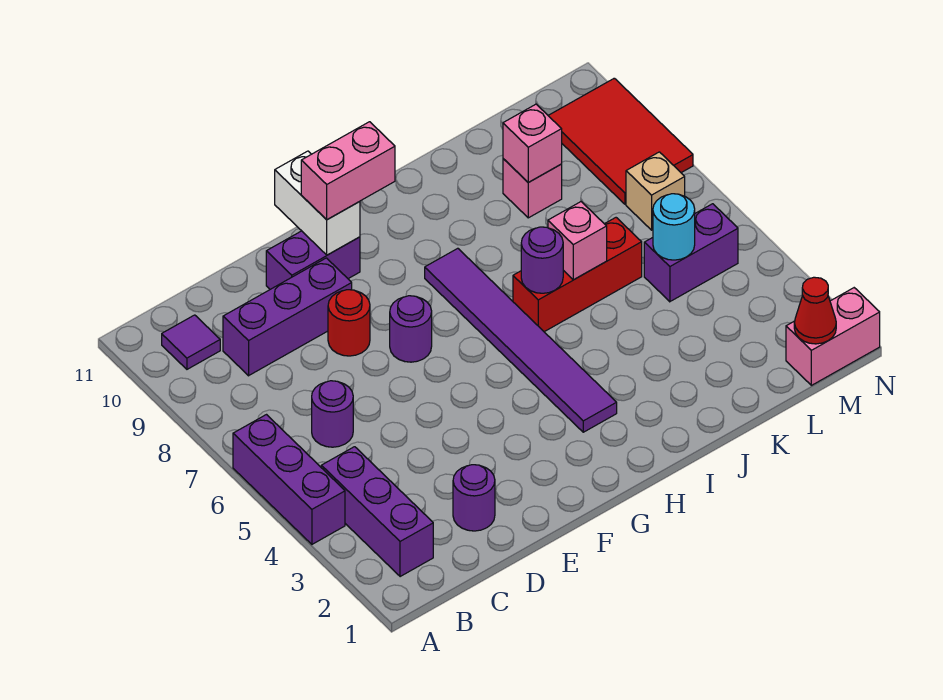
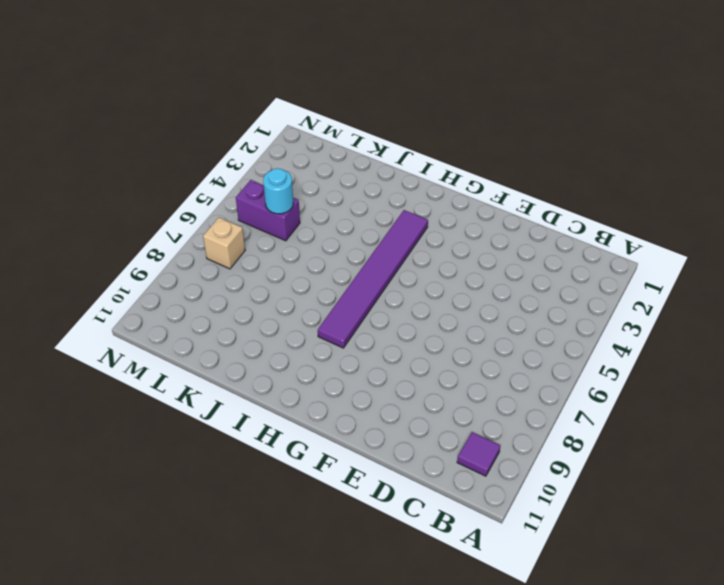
none -> purple brick A4:A6 level 1
none -> purple brick B2:B4 level 1
none -> purple round brick C6 level 1

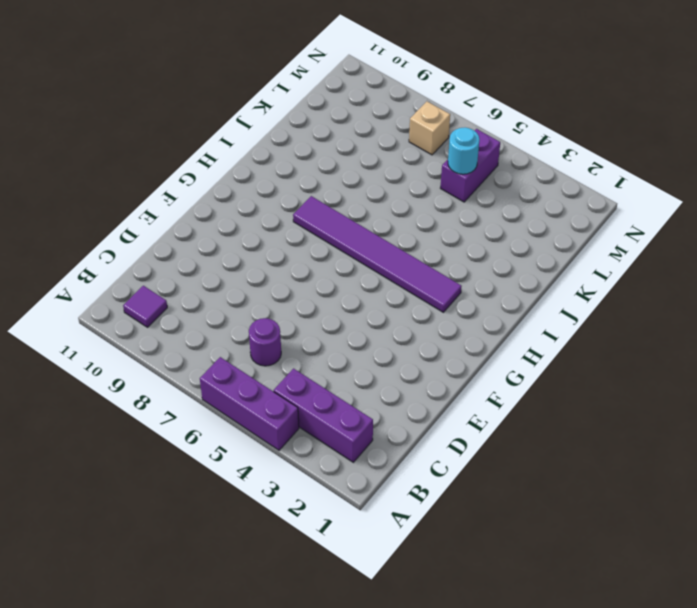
none -> purple brick C9:E9 level 1
none -> purple round brick D2 level 1
none -> red round brick E8 level 1

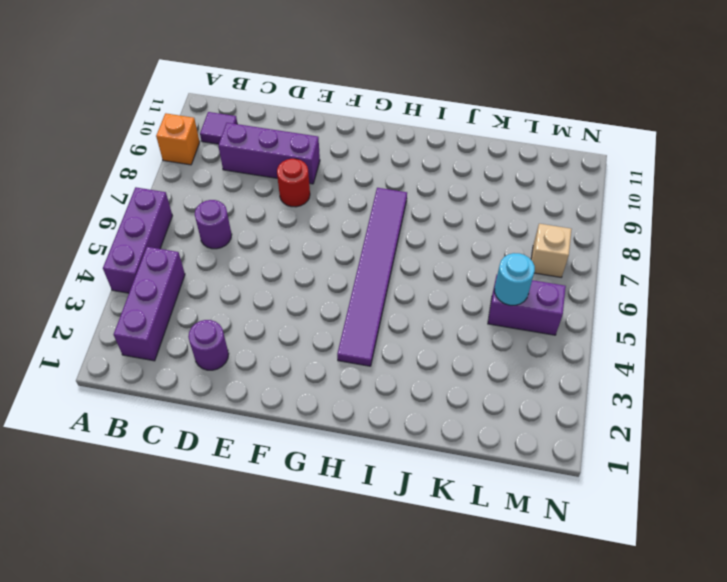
orange brick A9 level 1 -> none
none -> purple brick E10:F10 level 1
none -> purple round brick F7 level 1
none -> red brick I6:K6 level 1

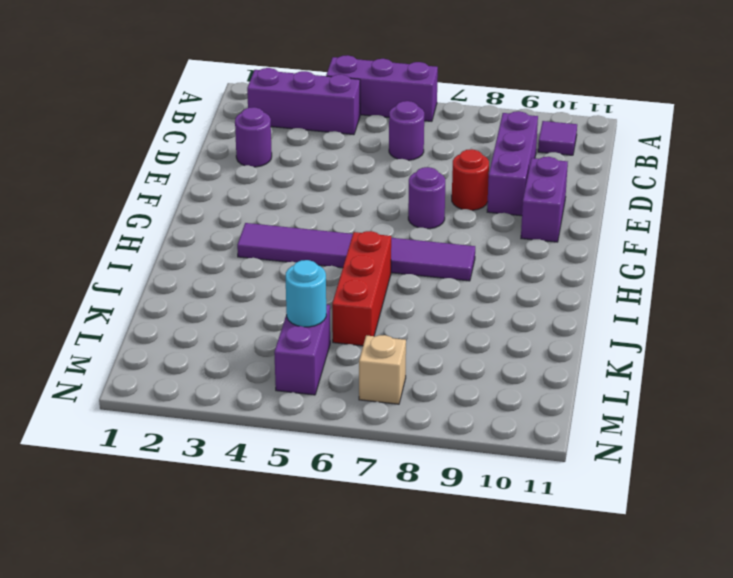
none -> pink brick K9 level 1
none -> pink brick M1:N1 level 1
none -> red tile M8:N10 level 1

